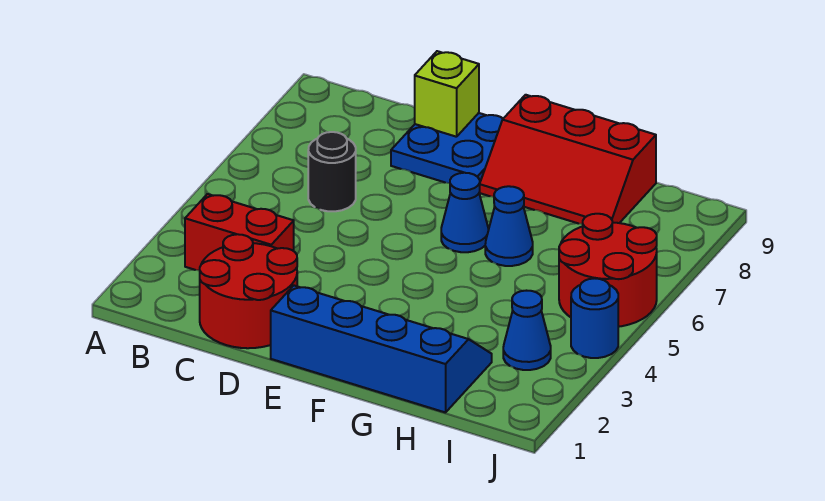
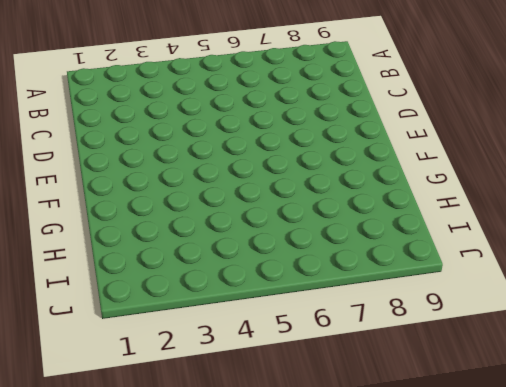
none -> red brick B3:C3 level 1
none -> red round brick C1:D2 level 1
none -> black round brick C6 level 1

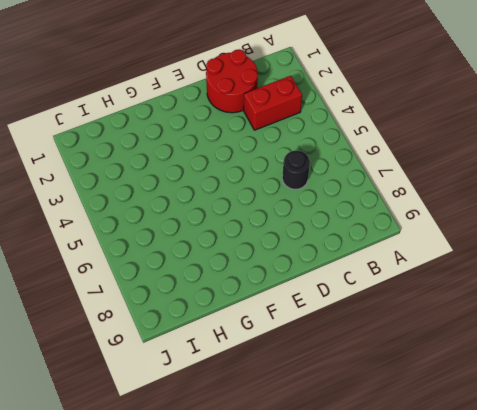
none -> blue plate D8:E9 level 1
none -> blue slope E1:H2 level 1 top 1
none -> blue cone F6 level 1

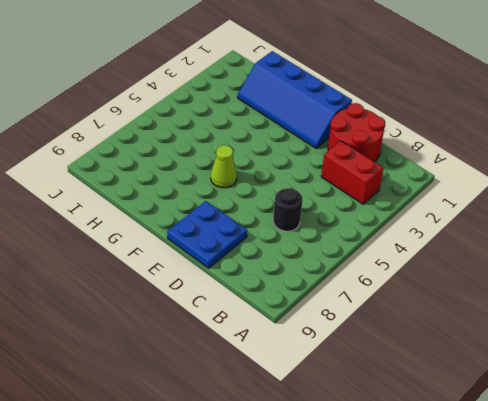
lime cone F6 level 1 -> blue cone F6 level 1
none -> red slope F8:H9 level 1 top 9
none -> blue cone G6 level 1
none -> blue cone I3 level 1

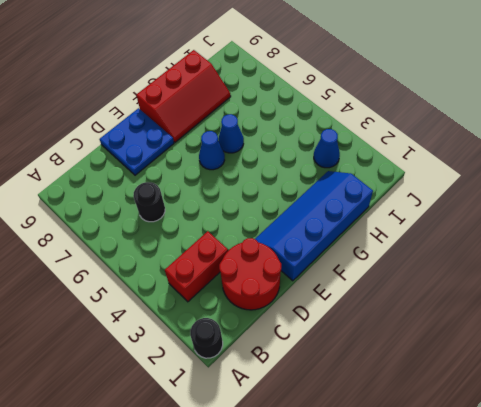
black round brick A1 level 1 -> none
none -> red round brick I5:J6 level 1
none -> blue round brick J4 level 1
none -> lime brick D9 level 2

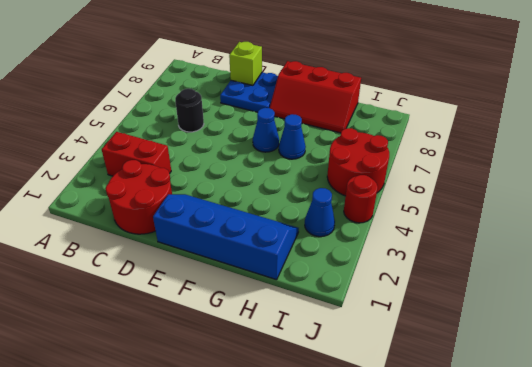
red round brick J4 level 1 -> blue round brick J4 level 1

